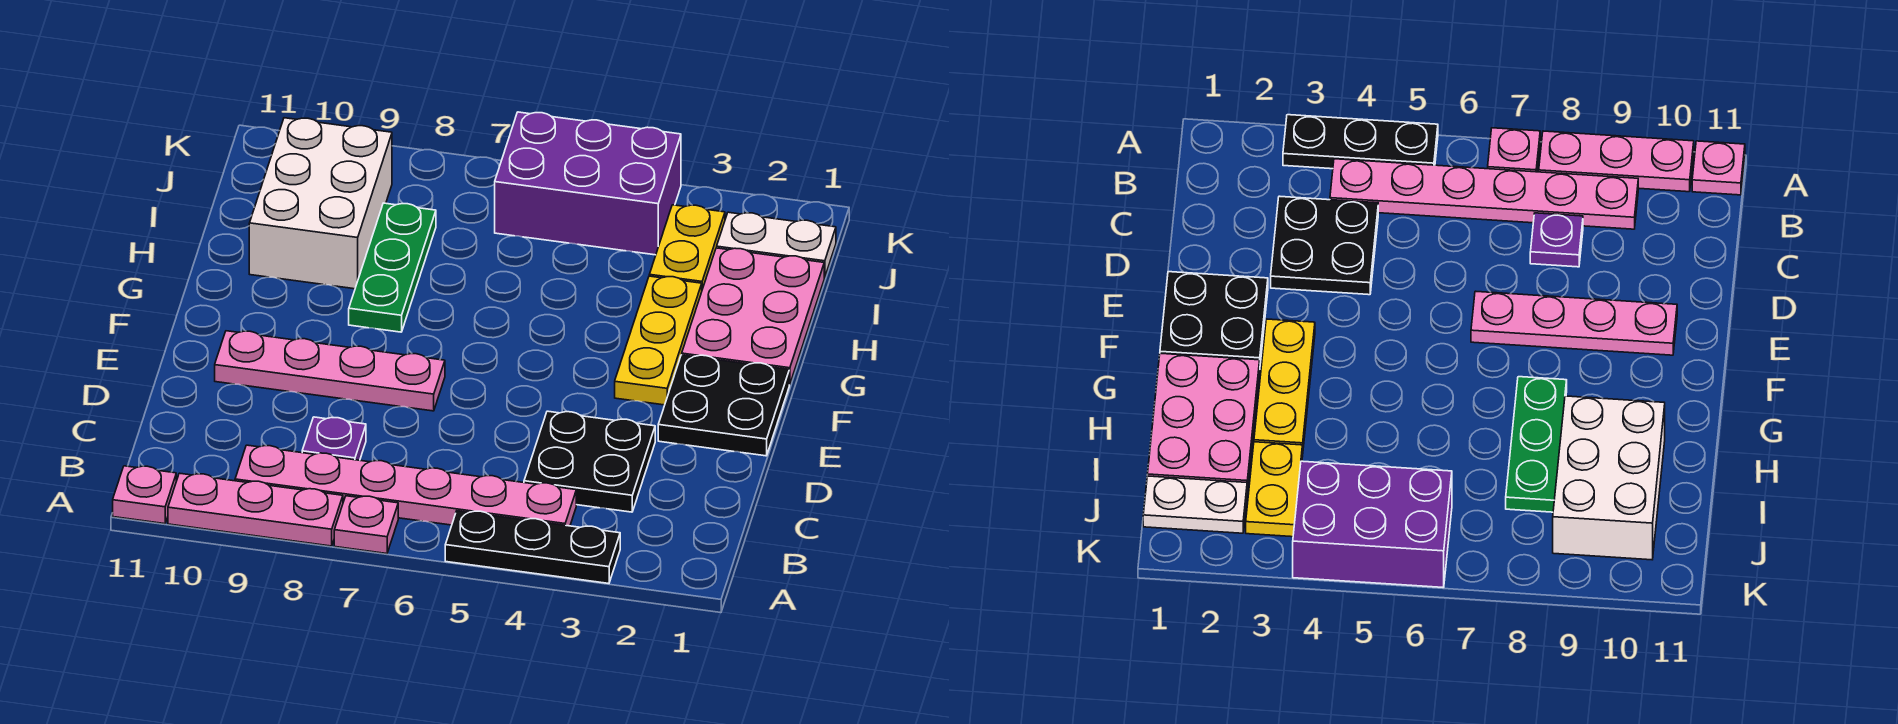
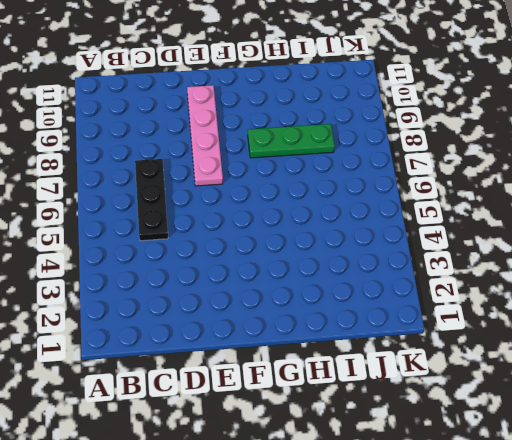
black plate C5:C7 level 1 -> black plate A3:A5 level 1
none -> pink plate A7 level 1
none -> pink plate A8:A10 level 1
none -> pink plate A11 level 1

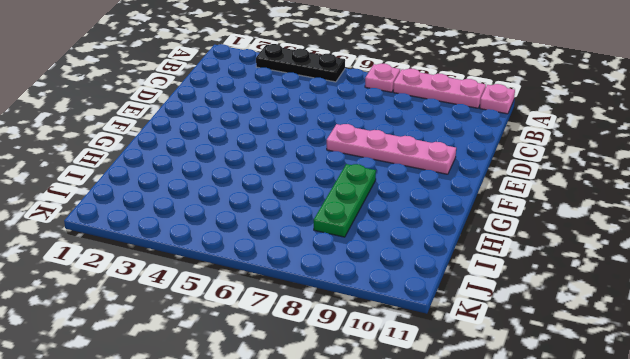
none -> pink plate B4:B9 level 1
none -> black plate C3:D4 level 1
none -> purple plate C8 level 1

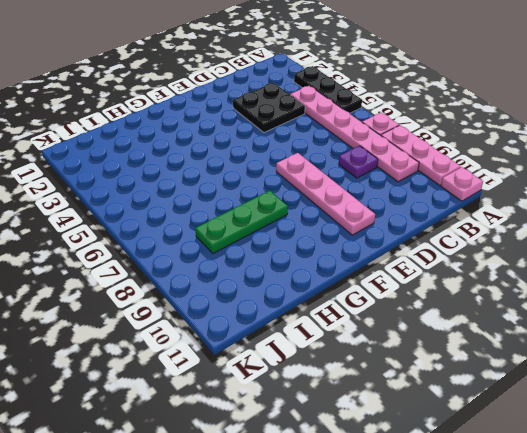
none -> black plate E1:F2 level 1
none -> yellow plate F3:H3 level 1
none -> pink plate G1:I2 level 1

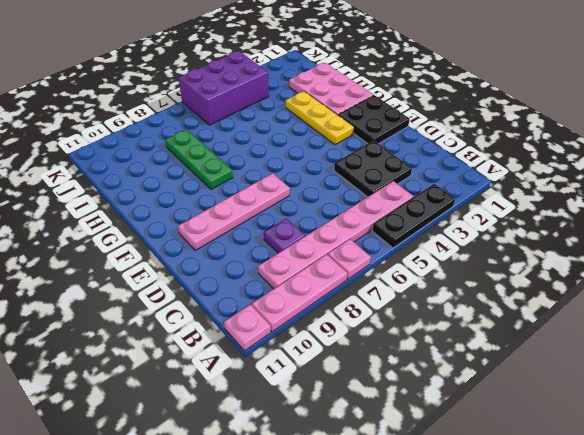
none -> white brick H9:J10 level 1
none -> yellow plate I3:J3 level 1
none -> white plate J1:J2 level 1

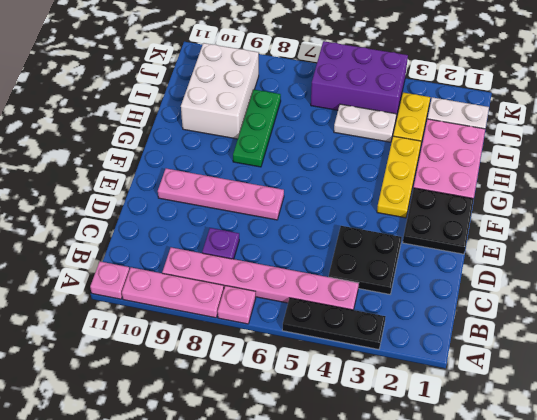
white plate I4:I5 level 1 -> none

